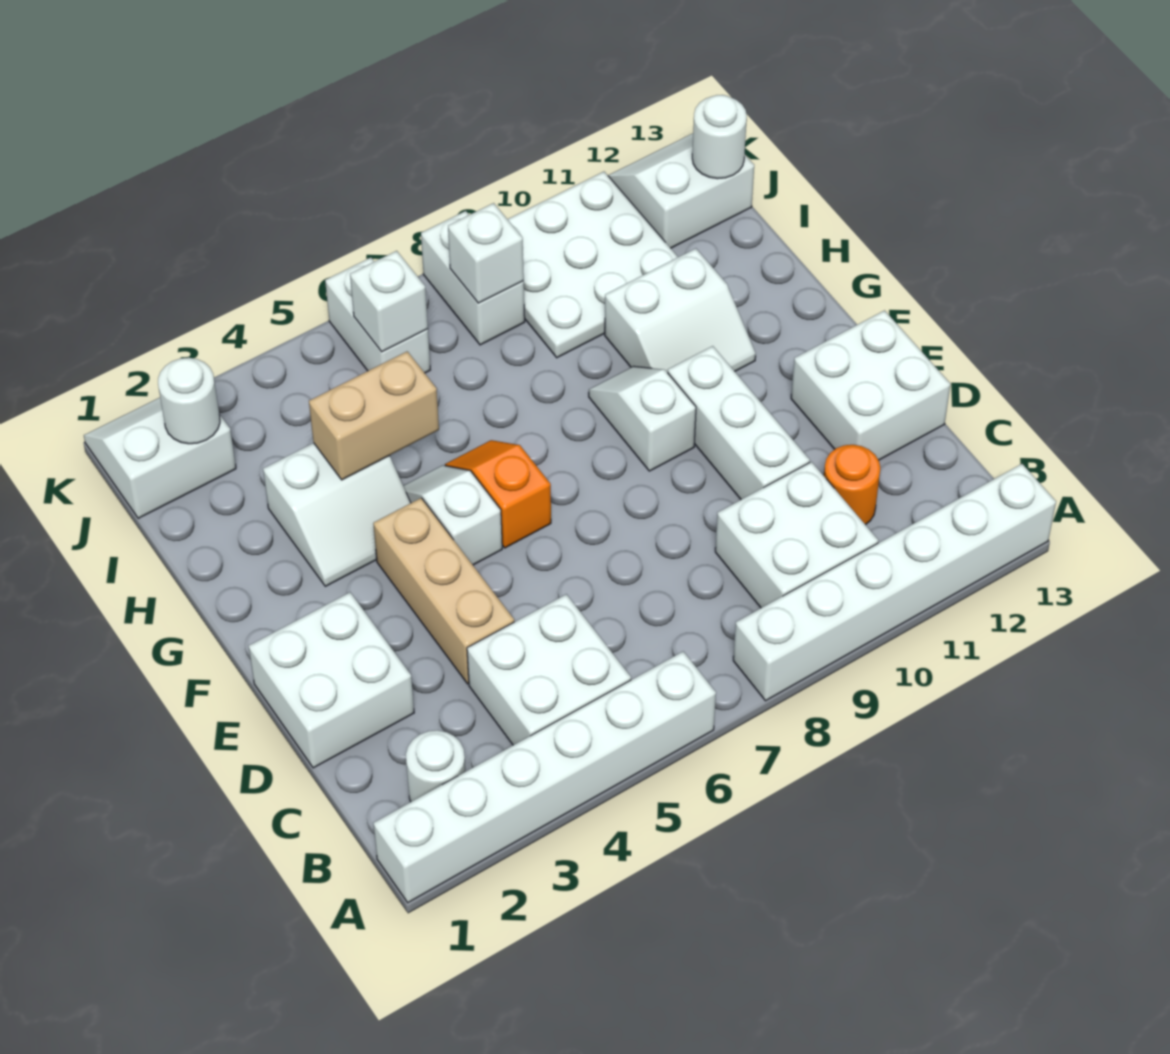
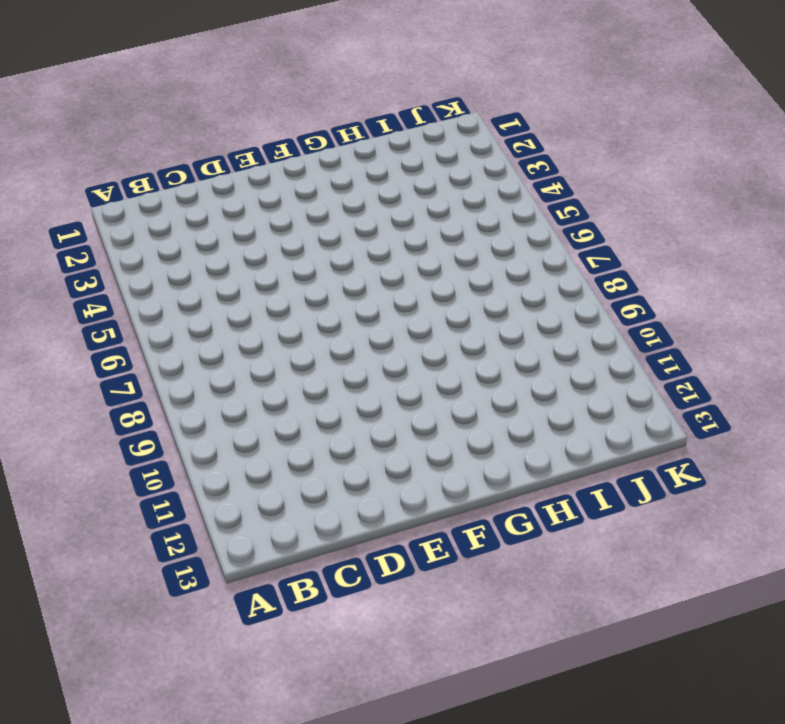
none -> white brick A1:A6 level 1
none -> white brick A8:A13 level 1
none -> white round brick B2 level 1

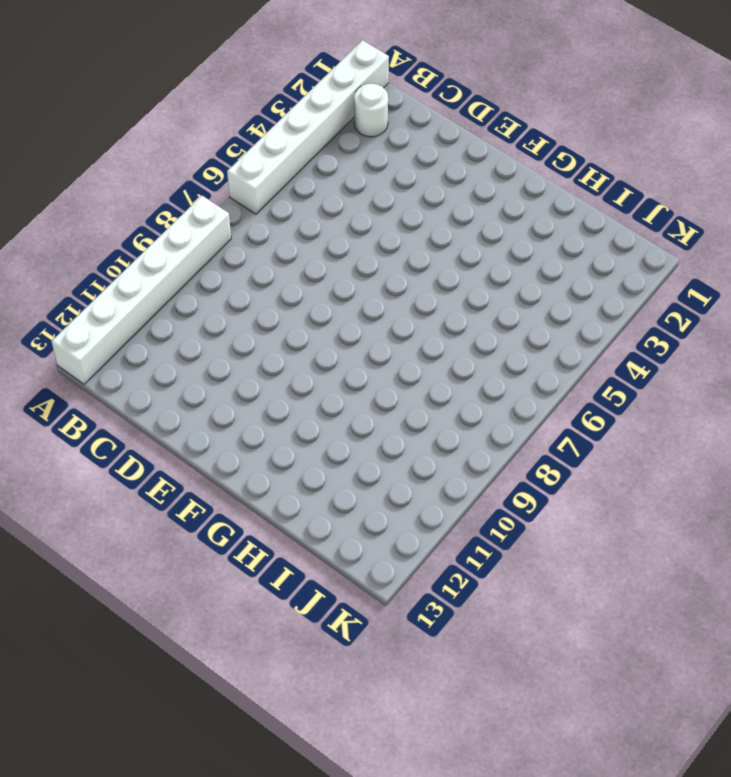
none -> white brick B4:C5 level 1
none -> white brick B9:C10 level 1
none -> orange round brick C11 level 1

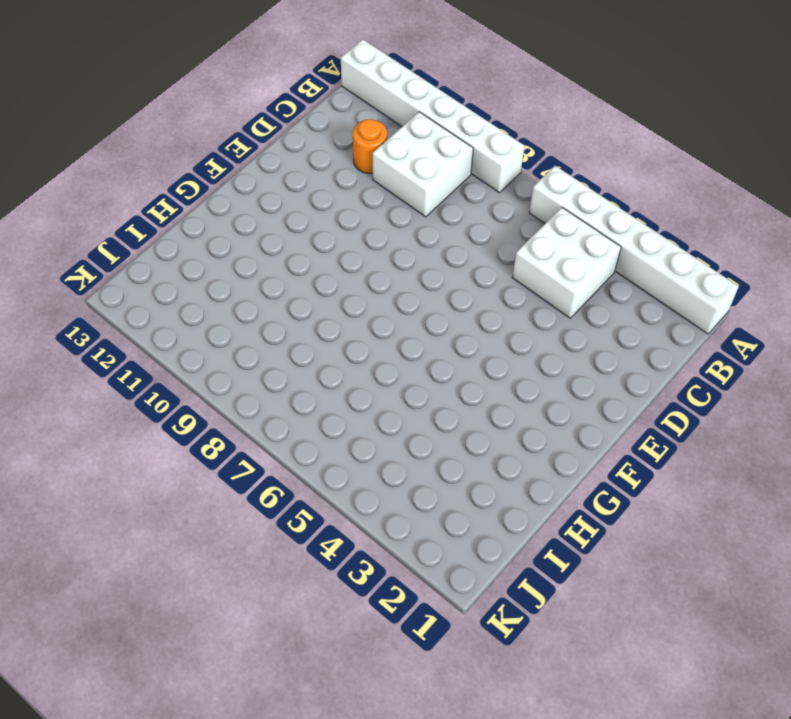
none -> white round brick B2 level 1
none -> white brick D1:E2 level 1
none -> tan brick D4:F4 level 1

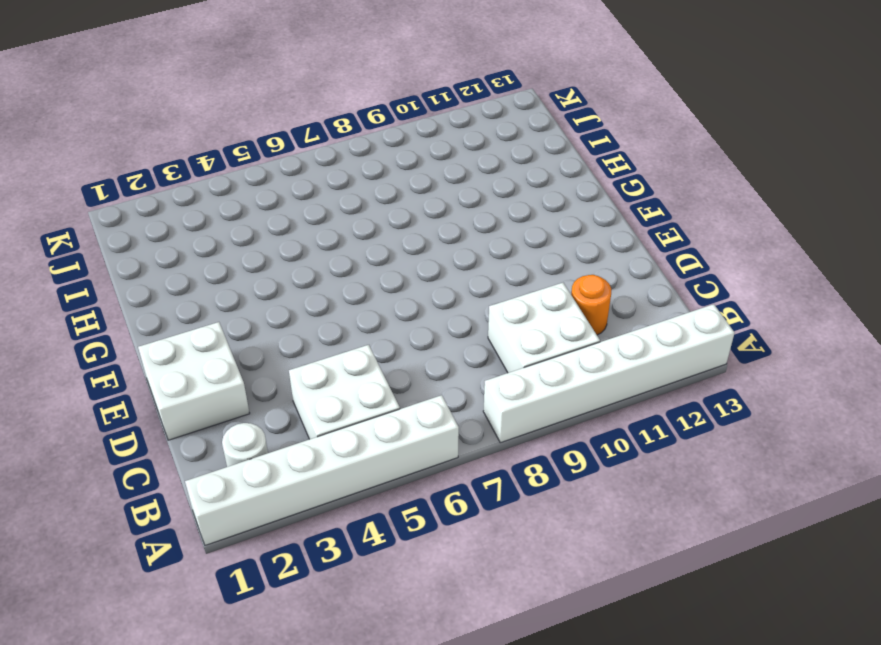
none -> tan brick D4:F4 level 1
none -> white brick D10:F10 level 1
none -> white brick D12:E13 level 1

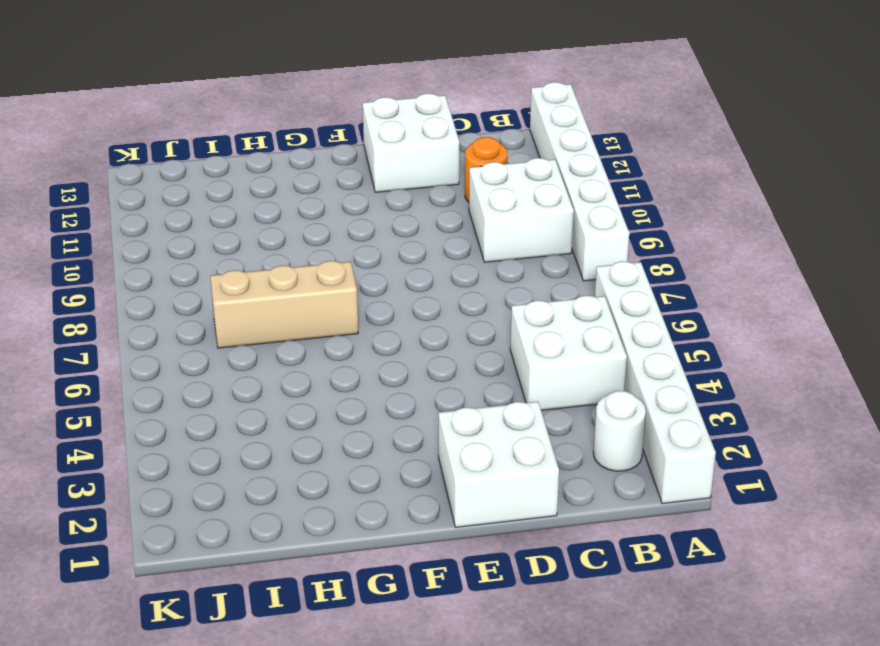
tan brick G7:I7 level 1 -> tan brick D4:F4 level 1
none -> white brick D10:F10 level 1
none -> white slope F5:G5 level 1 top F
none -> orange slope F6:G6 level 1 top F

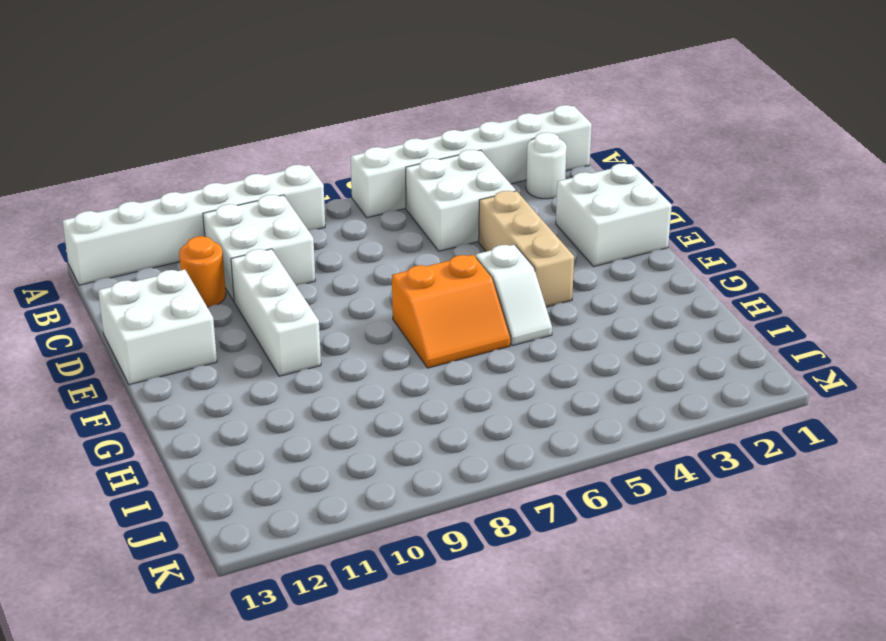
orange slope F6:G7 level 1 top F -> orange slope F6:G6 level 1 top F
none -> white slope F9:G9 level 1 top F
none -> white slope G3:H4 level 1 top H
none -> white slope G10:H11 level 1 top H

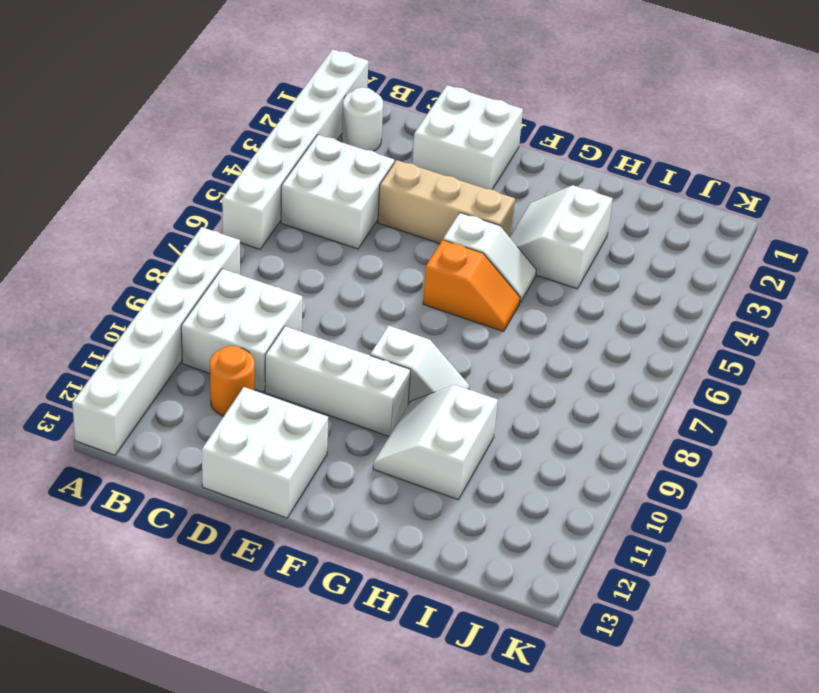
none -> white plate I9:K11 level 1
none -> white slope J1:K2 level 1 top J
none -> white brick J6:K6 level 1

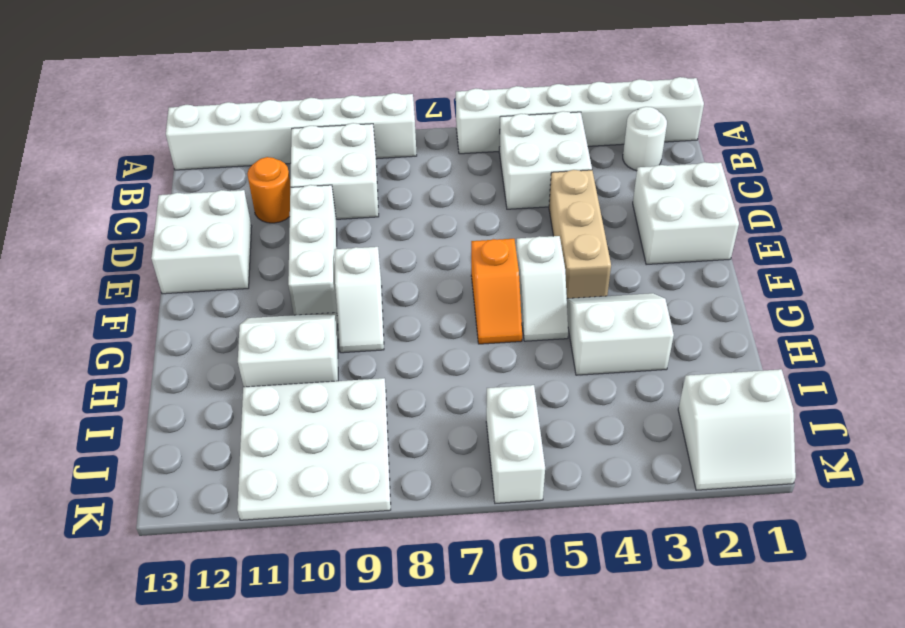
none -> white brick J8:K8 level 1
none -> white slope J12:K13 level 1 top J
none -> tan brick H4:H5 level 2

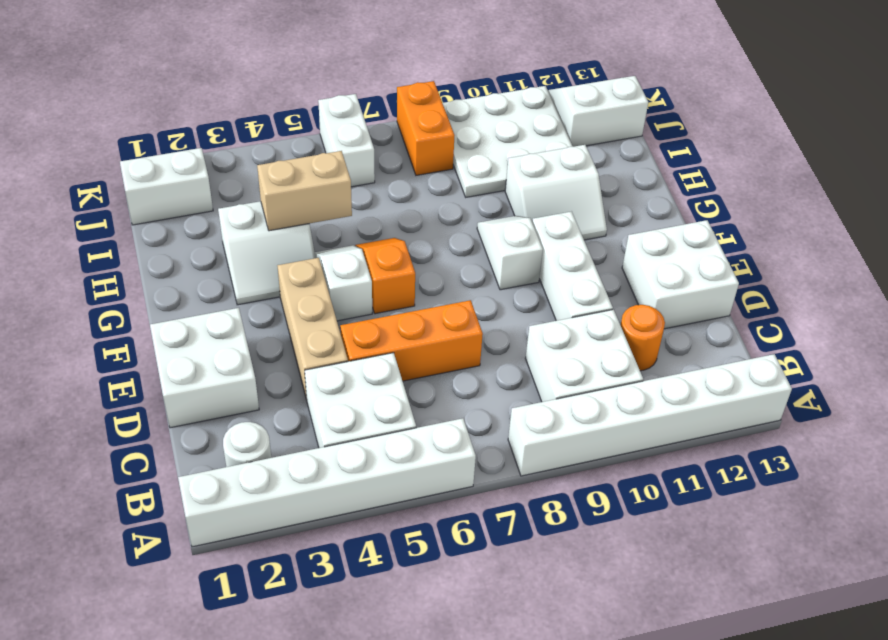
orange brick D5:D7 level 1 -> none
orange brick J8:K8 level 1 -> white brick J8:K8 level 1
none -> white round brick J2 level 2
none -> white brick J6 level 2
none -> white brick J8 level 2

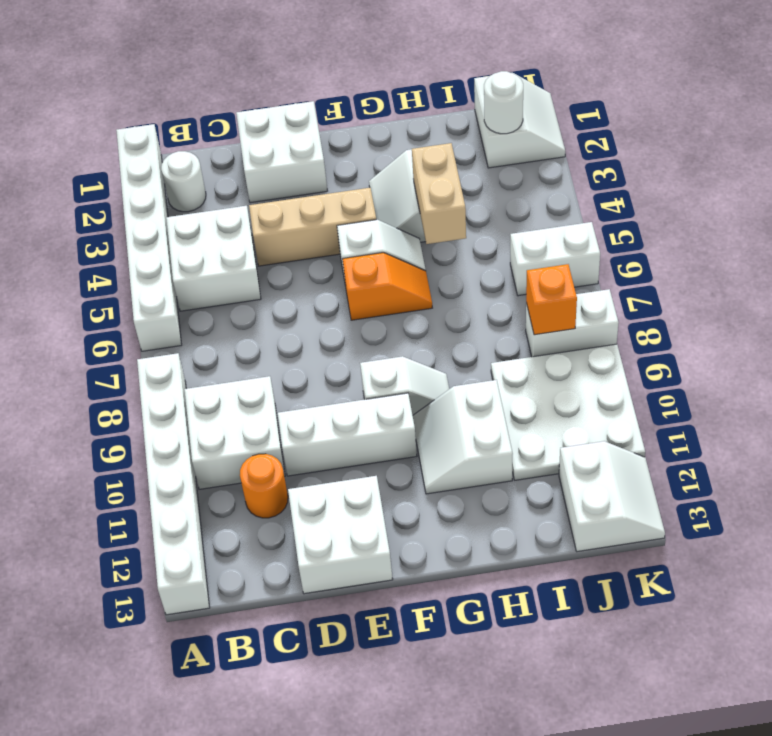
orange brick J8 level 2 -> white brick J8 level 2
none -> white brick J6 level 2
none -> white round brick J13 level 2

